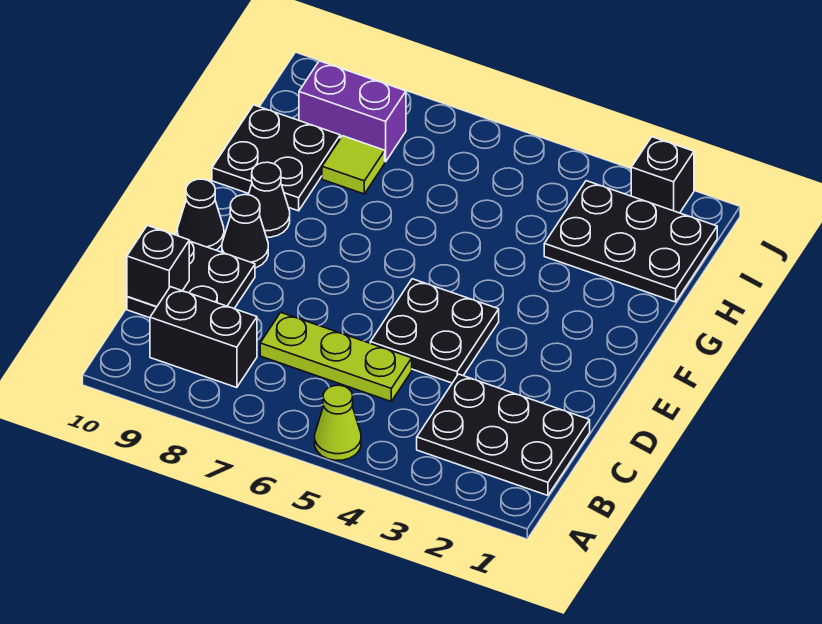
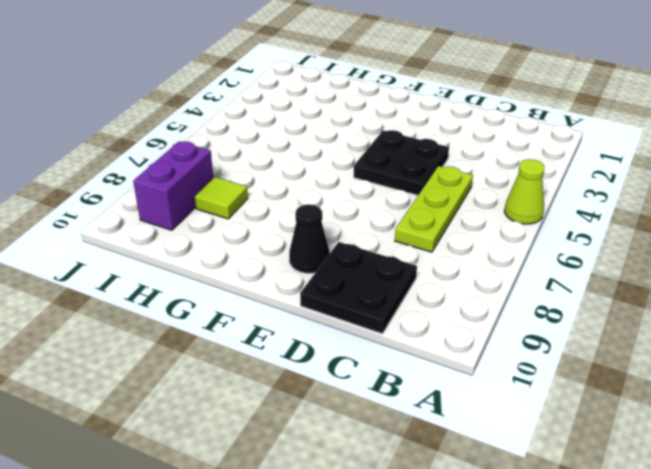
none -> black plate B1:C3 level 1
none -> black brick B8:B9 level 1
none -> black cone E10 level 1

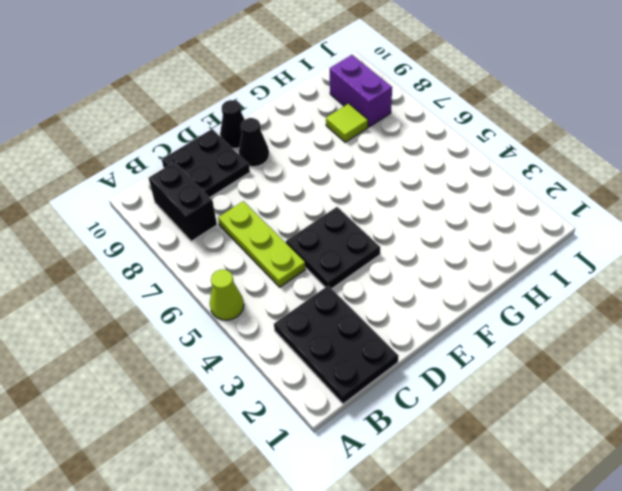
none -> black cone F9 level 1
none -> black plate G9:H10 level 1
none -> black plate H1:I3 level 1

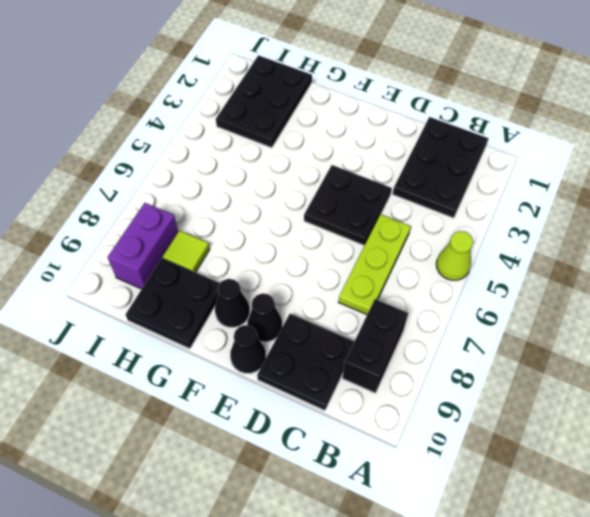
none -> black brick J2 level 1
none -> black brick C10 level 2

